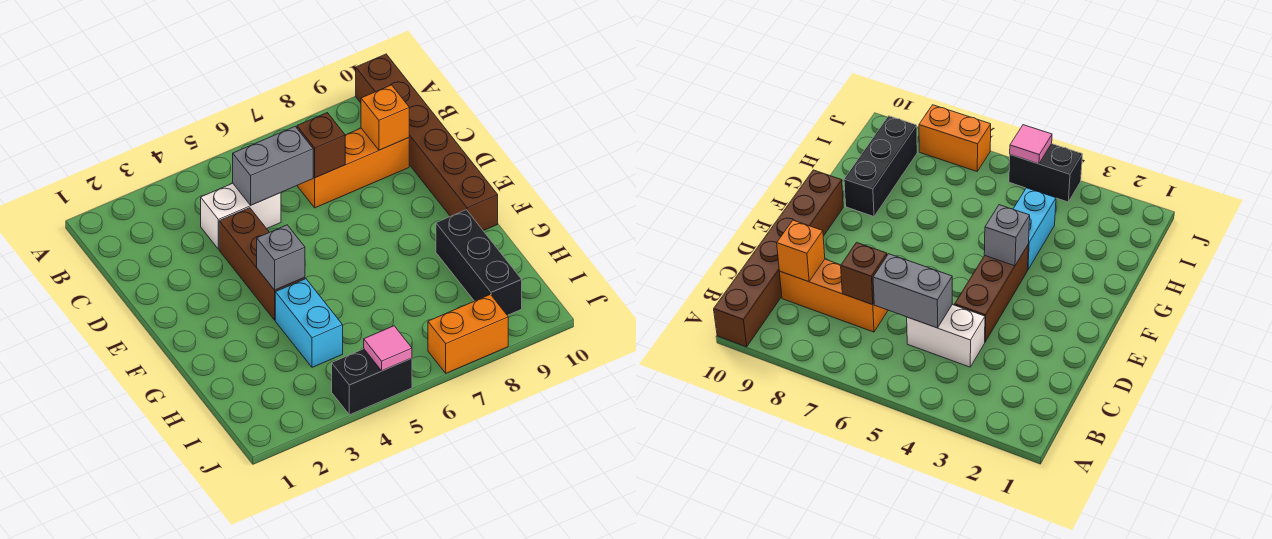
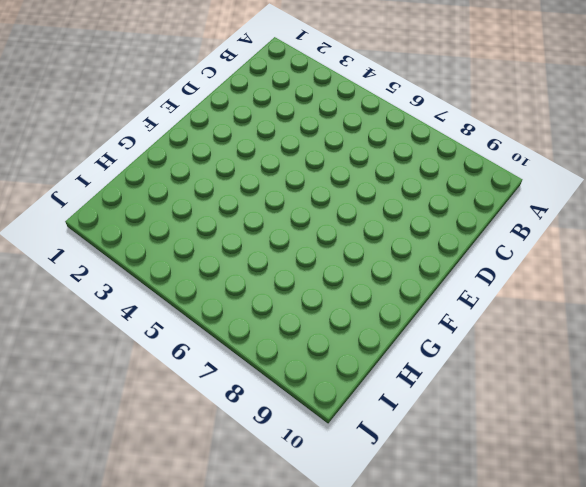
none -> brown brick A10:F10 level 1
none -> white brick C4:C5 level 1
none -> orange brick C7:C9 level 1

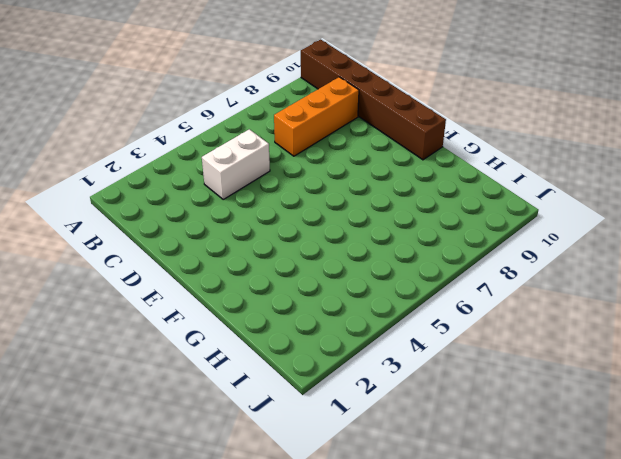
none -> brown brick D4:F4 level 1
none -> cyan brick G4:H4 level 1
none -> black brick G9:I9 level 1

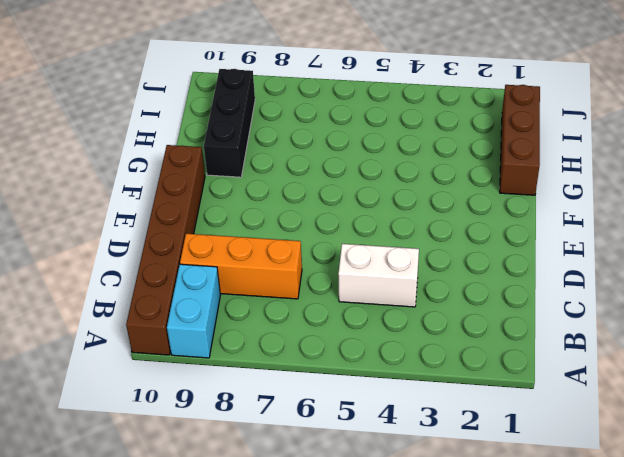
cyan brick A9:B9 level 1 -> cyan brick G4:H4 level 1
brown brick G1:I1 level 1 -> brown brick D4:F4 level 1
none -> black brick J4:J5 level 1
none -> orange brick J7:J8 level 1
none -> grey brick C5:C6 level 2

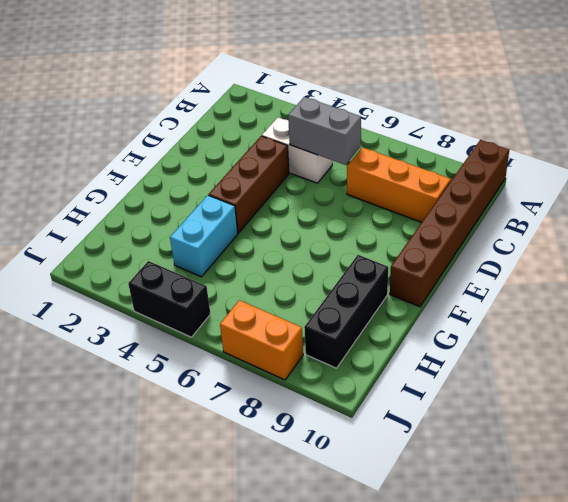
none -> brown brick C7 level 2
none -> orange brick C9 level 2
none -> grey brick F4 level 2

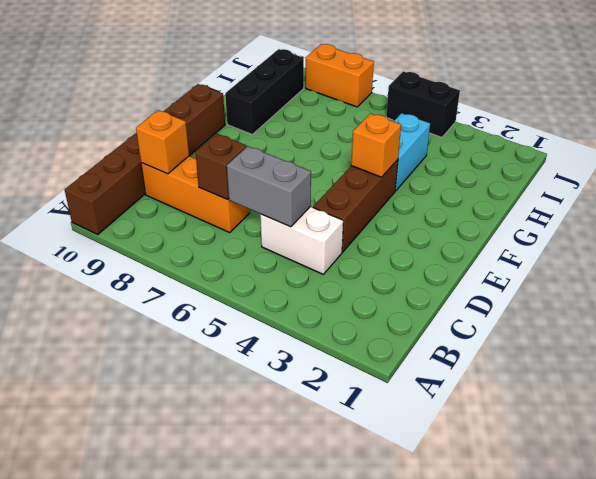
orange brick F4 level 2 -> grey brick F4 level 2
none -> pink tile J5 level 2

